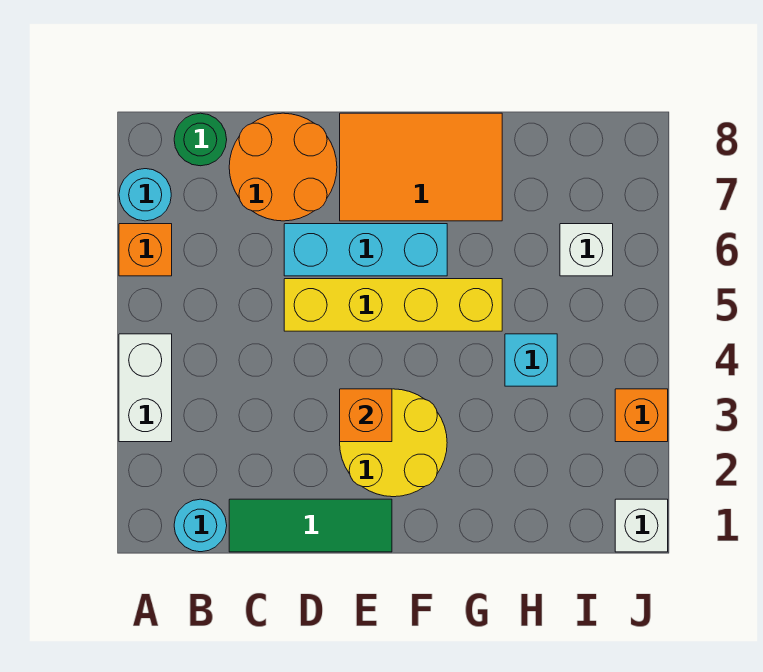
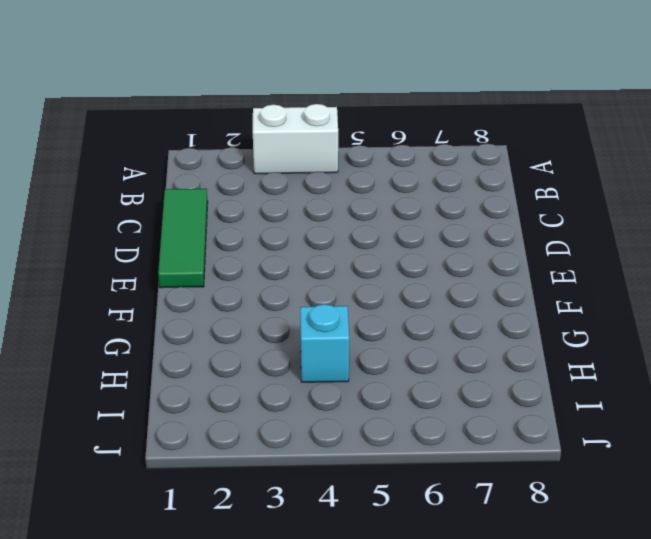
none -> orange brick A6 level 1
none -> cyan round brick A7 level 1
none -> cyan round brick B1 level 1

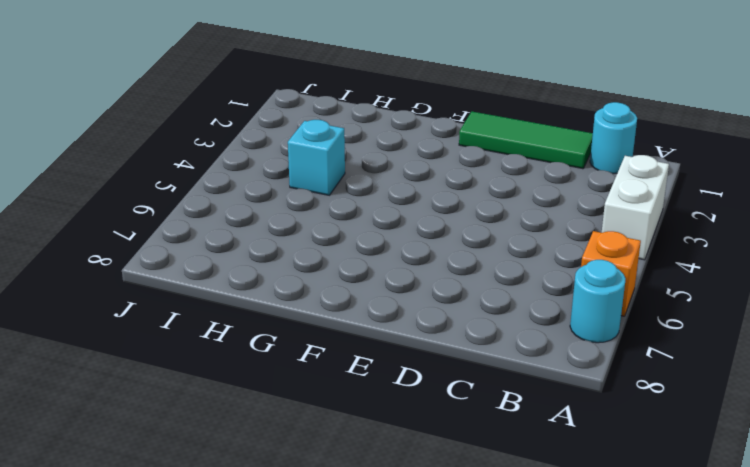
none -> green round brick B8 level 1
none -> orange round brick C7:D8 level 1
none -> yellow brick D5:G5 level 1

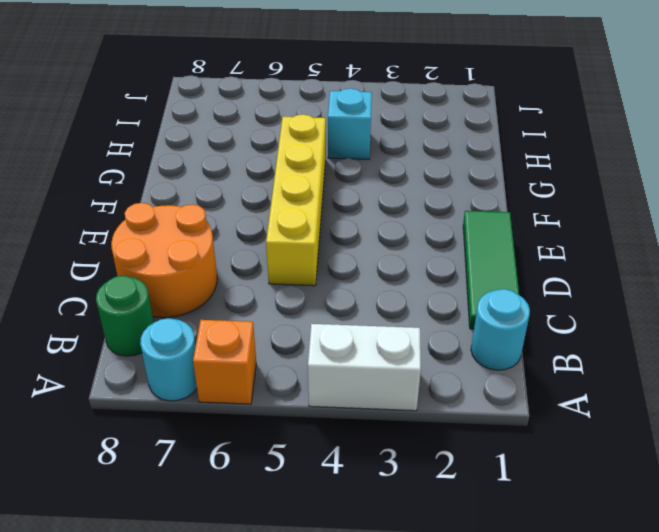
none -> cyan brick D6:F6 level 1
none -> yellow round brick E2:F3 level 1
none -> orange tile E7:G8 level 1

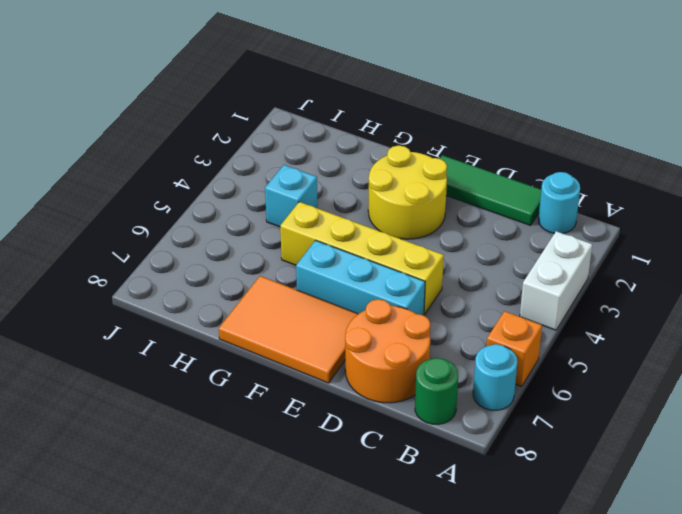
none -> white brick I6 level 1
none -> white brick J1 level 1
none -> orange brick J3 level 1

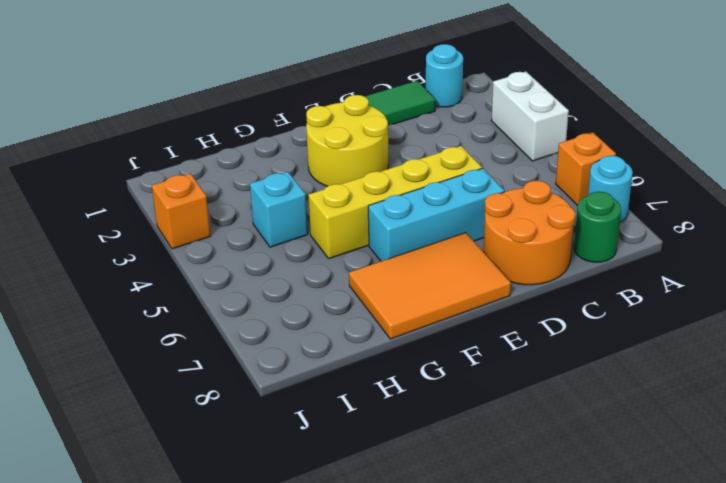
none -> white brick I6 level 1
none -> white brick J1 level 1
none -> orange brick E3 level 2

